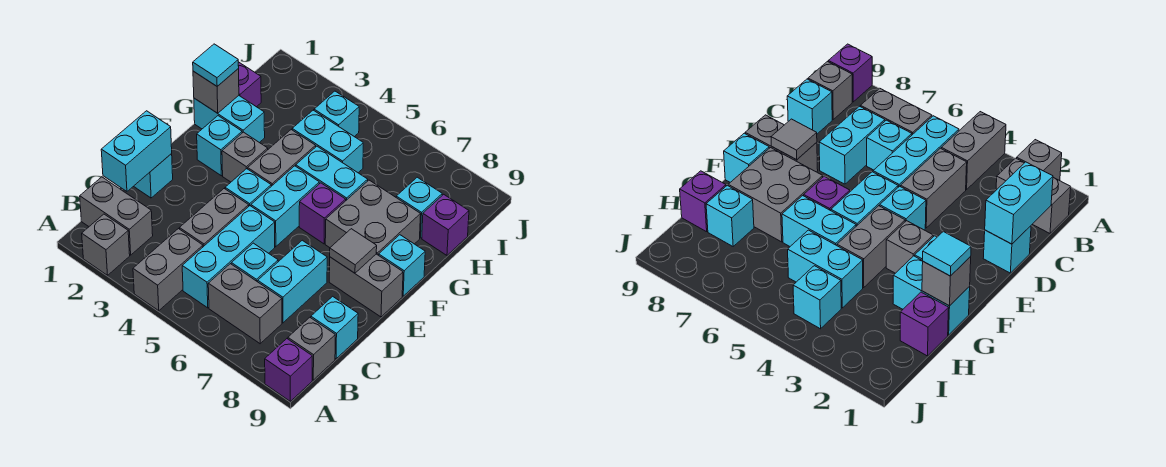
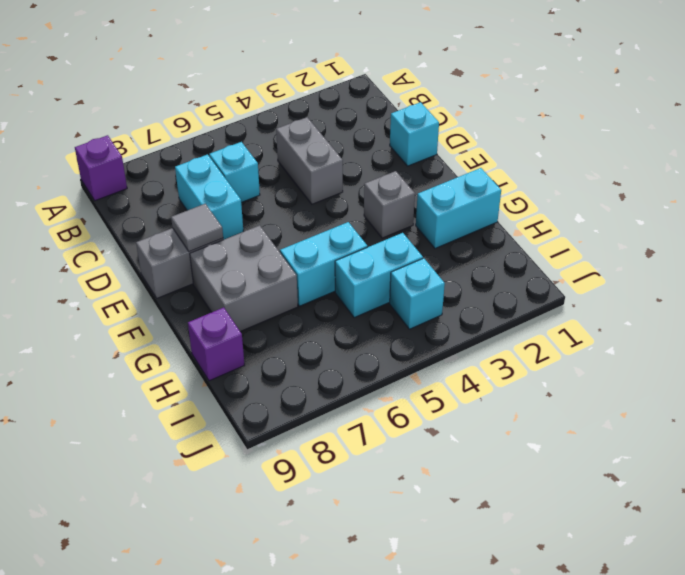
none -> grey brick A2 level 1
none -> grey brick A4:B4 level 1
none -> grey brick B1:B2 level 1
none -> cyan brick B5:D5 level 1

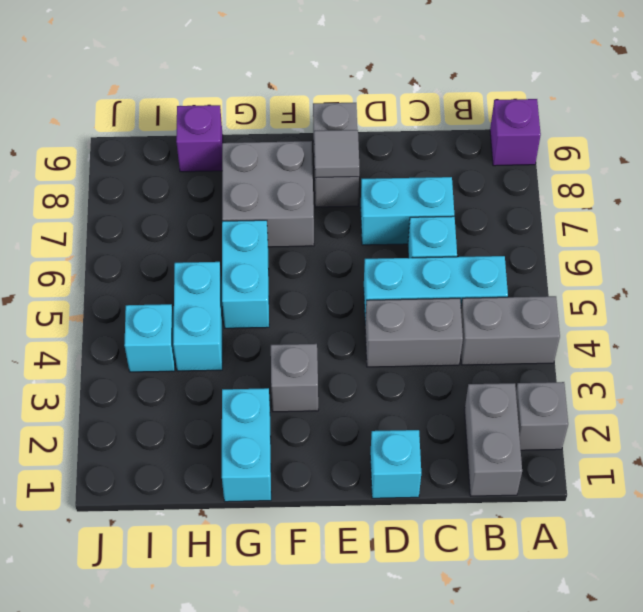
none -> grey brick B6:B7 level 1
none -> grey brick B9 level 1
none -> cyan brick C9 level 1
none -> cyan brick E4 level 1

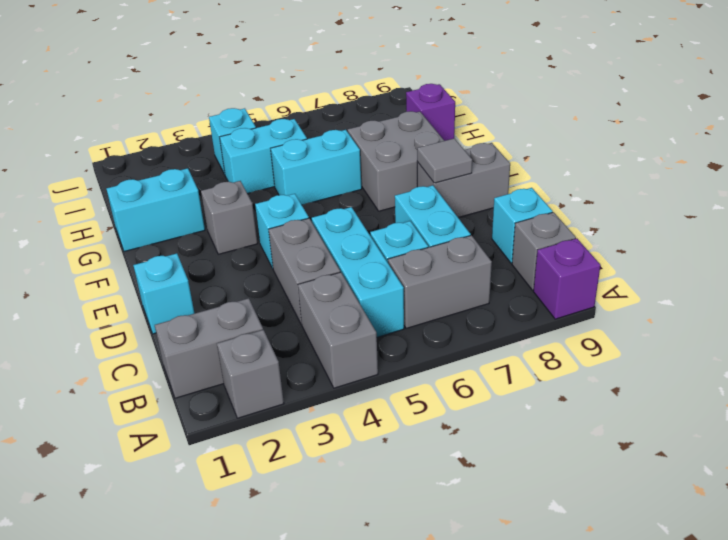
none -> cyan brick E5:F5 level 1
none -> cyan brick F2 level 1
none -> grey brick F4:G4 level 1
none -> purple brick F6 level 1

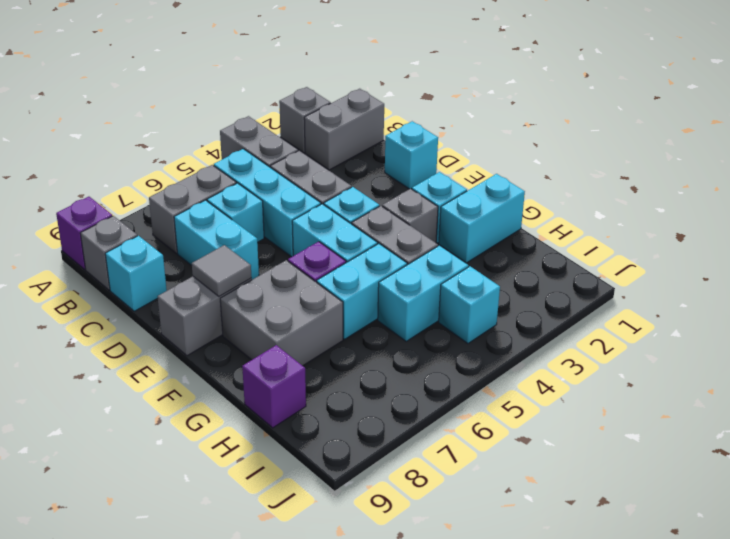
none -> cyan brick F9 level 1
none -> purple brick H1 level 1
none -> cyan brick H8 level 1
none -> cyan brick C1:D1 level 2

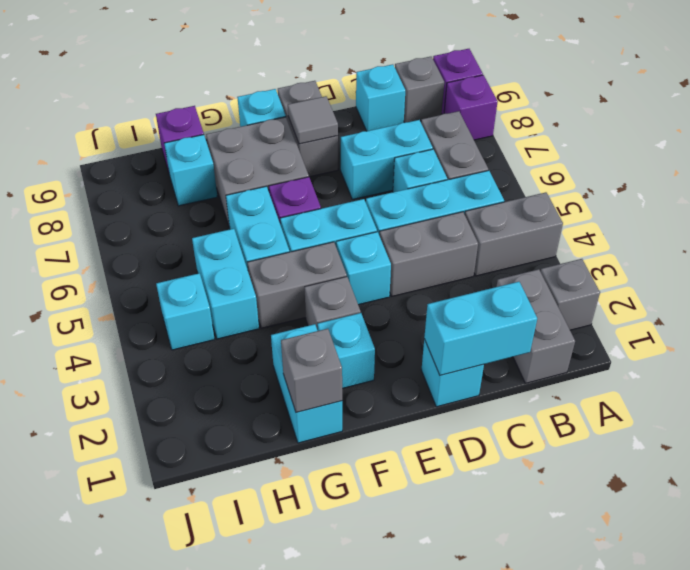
purple brick A8 level 1 -> purple brick H1 level 1
none -> cyan tile G1 level 3

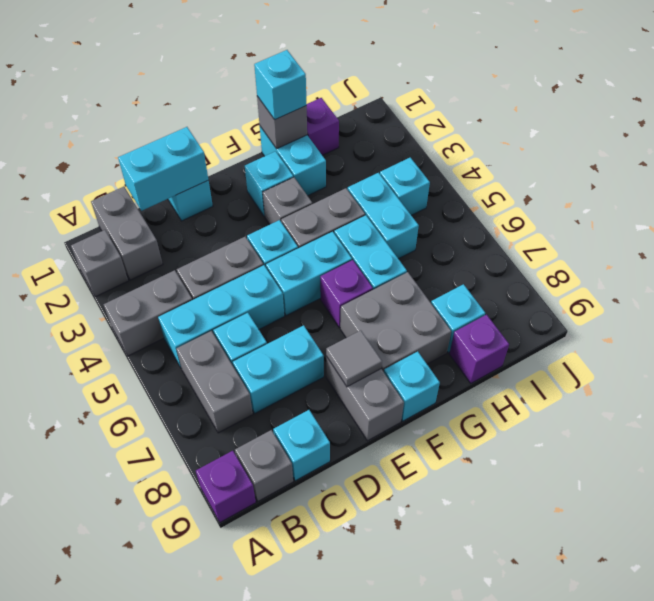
cyan brick G1 level 3 -> cyan tile G1 level 3

